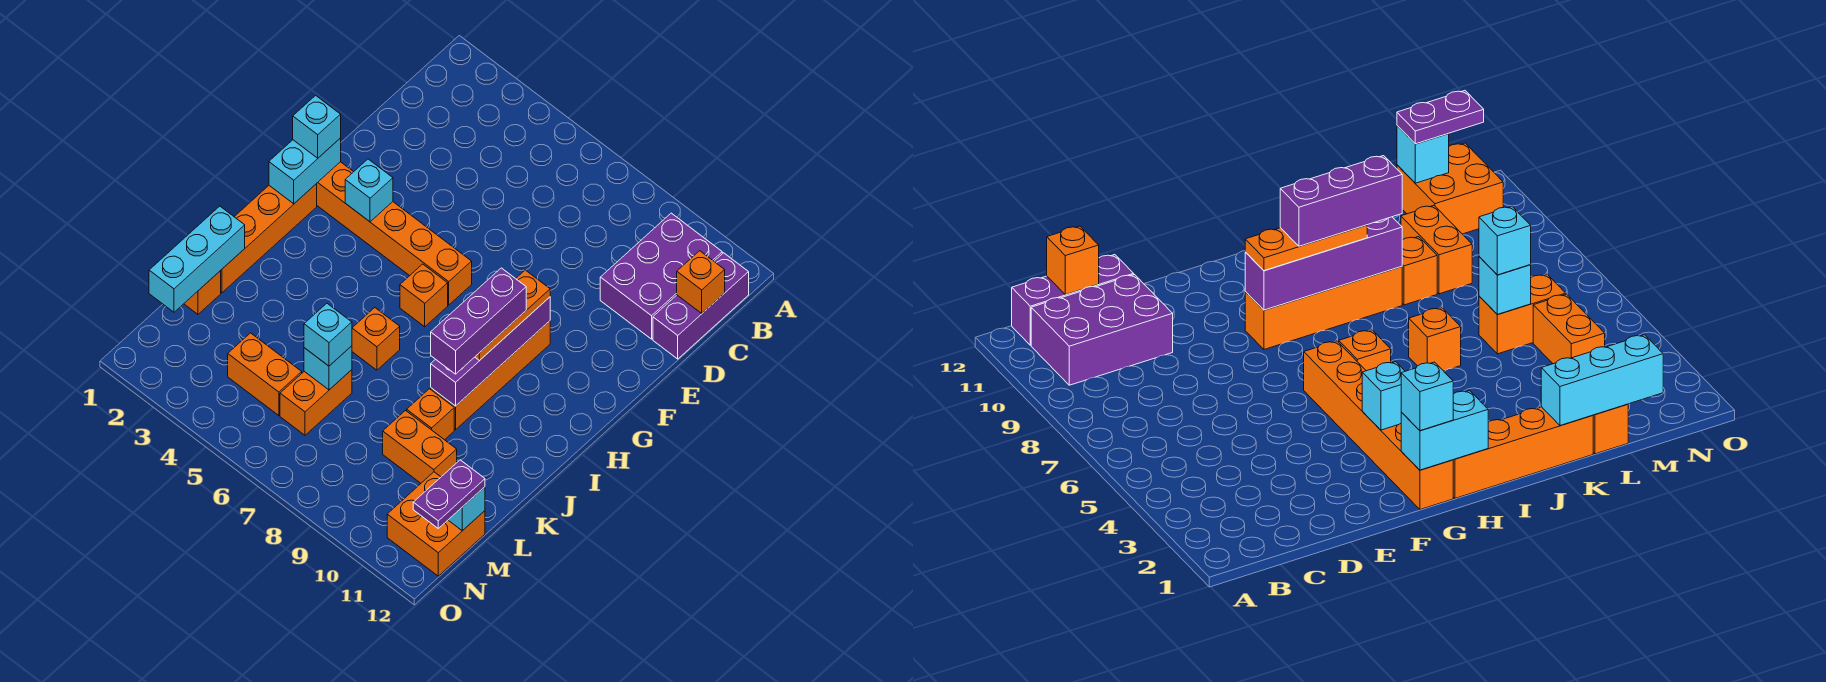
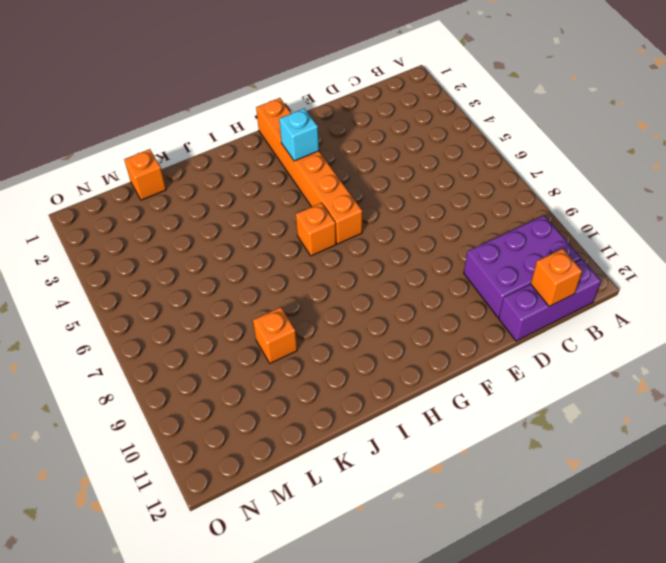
none -> orange brick G9:J9 level 1
none -> orange brick H1:K1 level 1
none -> orange brick J6 level 1

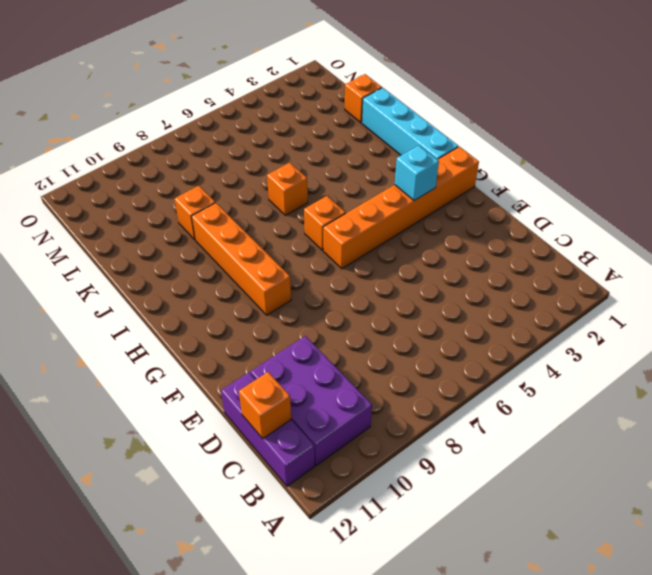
cyan brick H1:K1 level 1 -> orange brick H1:K1 level 1
none -> orange brick L6:M6 level 1
none -> orange brick L9:L10 level 1
none -> orange brick M4:M5 level 1

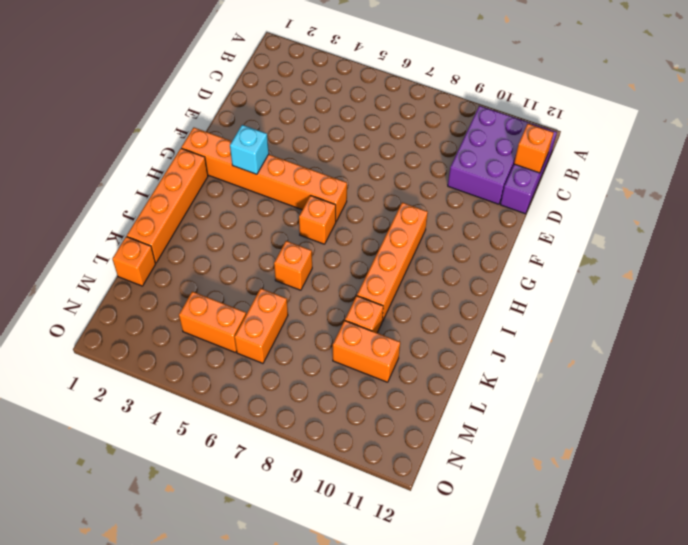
none -> orange brick M11:N12 level 1
none -> cyan brick G1:H1 level 2
none -> purple brick G9:J9 level 2

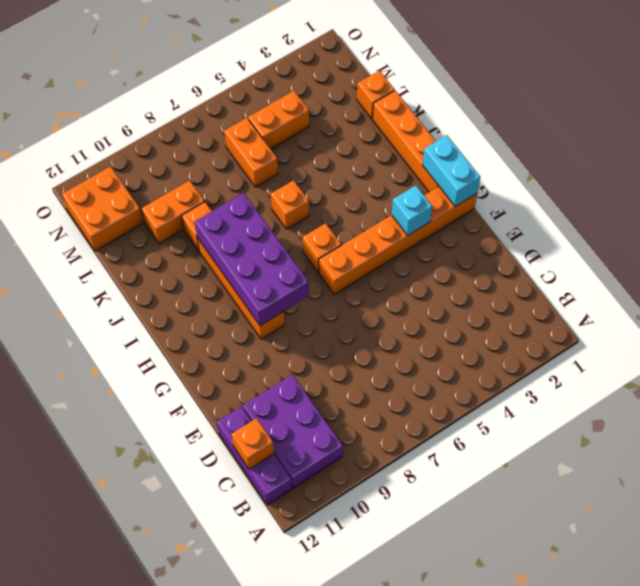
purple brick G8:J9 level 2 -> purple brick G9:J9 level 2
none -> cyan brick K1:M1 level 2
none -> cyan brick L6 level 2
none -> cyan brick M12 level 2

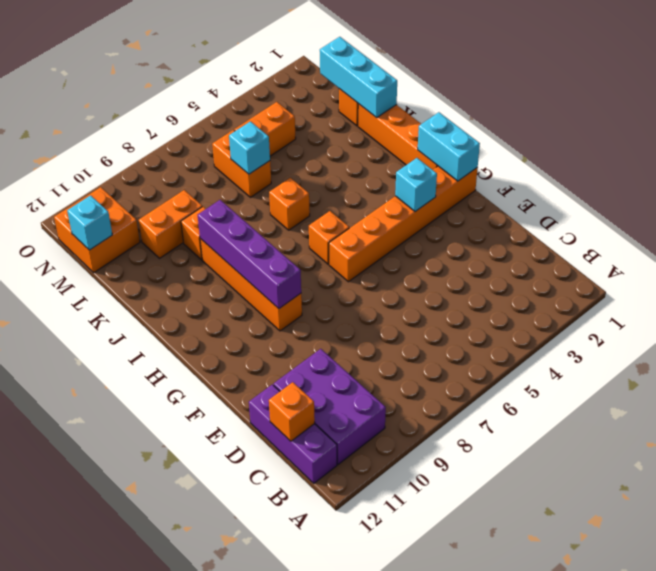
none -> cyan brick G1 level 3
none -> orange plate G9:I9 level 3
none -> cyan brick L6 level 3

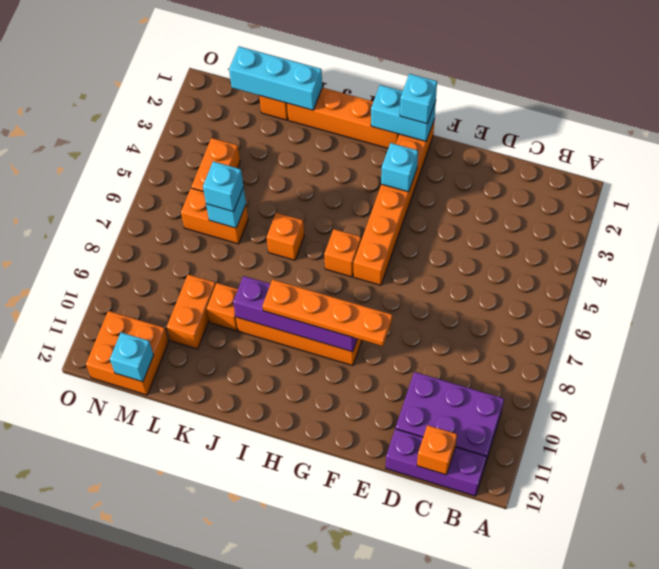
orange plate F9:I9 level 3 -> orange plate G9:I9 level 3
none -> purple plate M12:N12 level 3
none -> purple brick H9:J9 level 4

